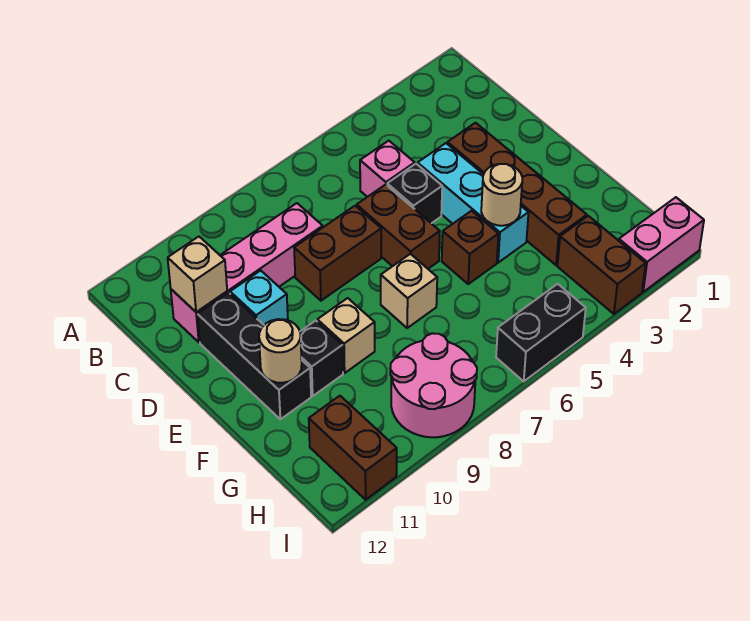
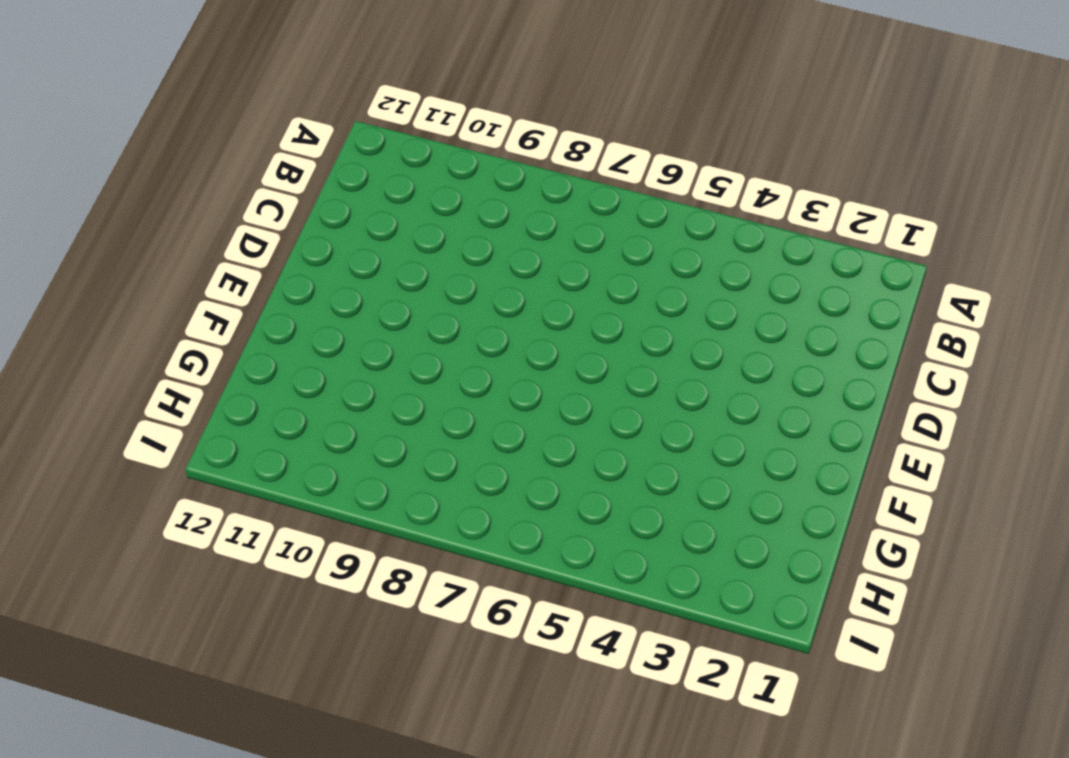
none -> pink brick C5 level 1
none -> pink brick C8:C11 level 1
none -> brown brick D3:G3 level 1

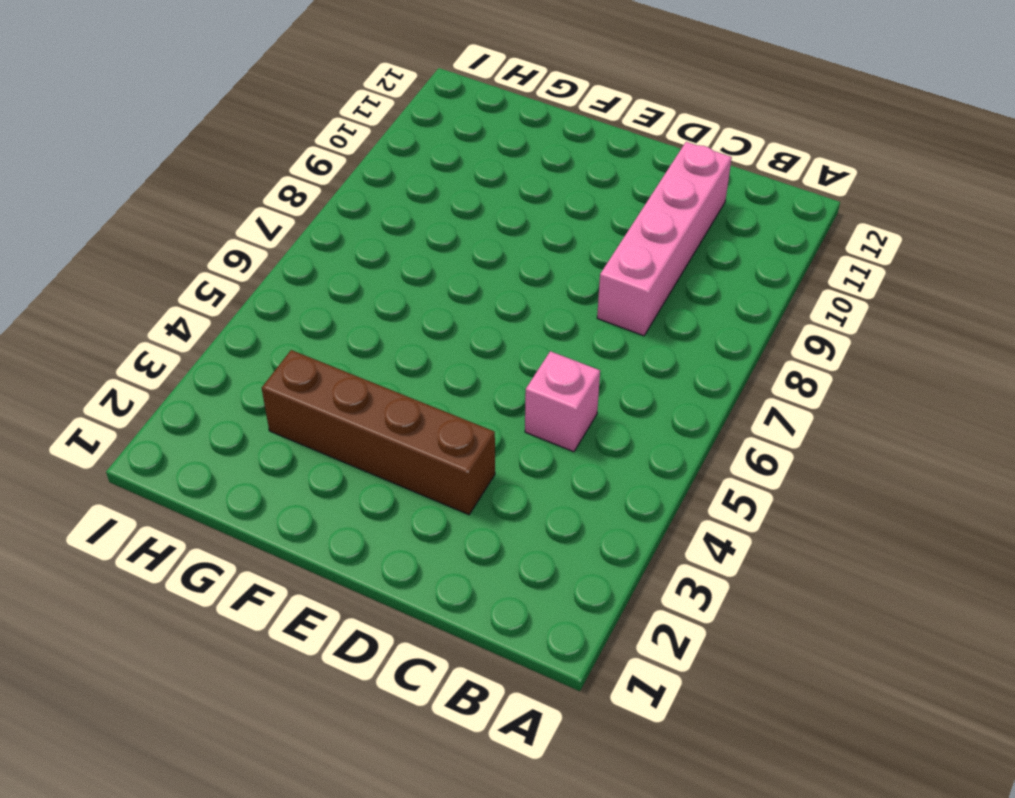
none -> cyan brick D4:F4 level 1
none -> black brick D5 level 1
none -> brown brick D6:E6 level 1

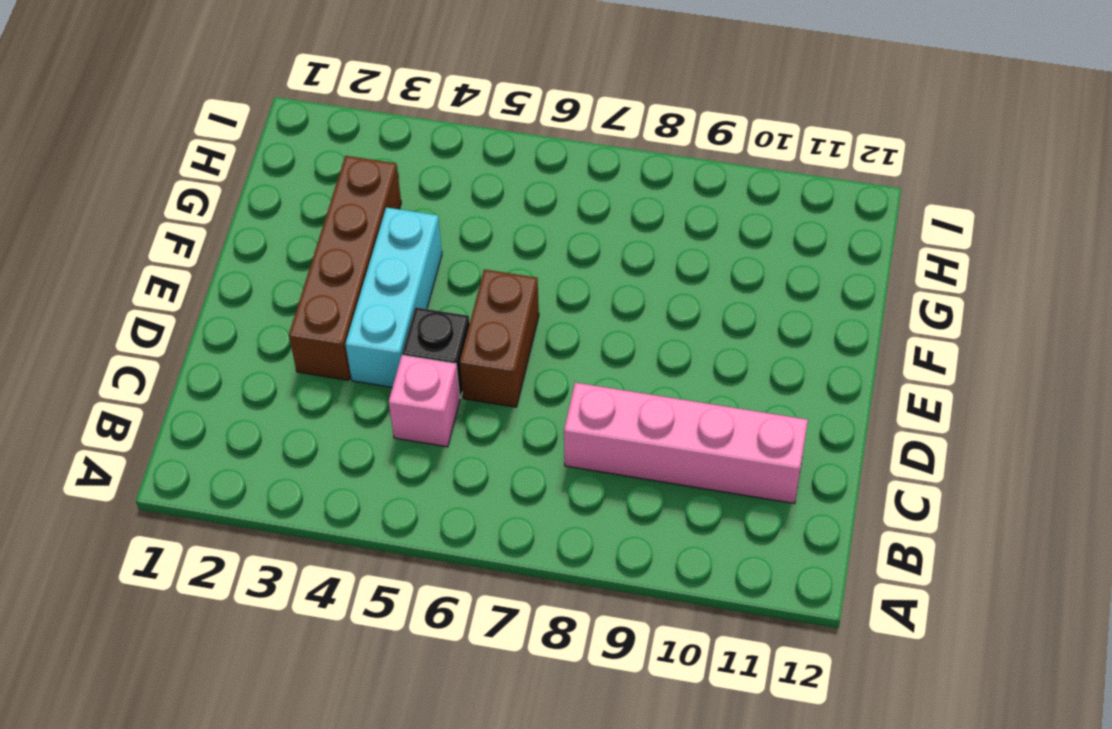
none -> brown brick D7:D8 level 1
none -> cyan brick D10 level 1
none -> black brick D11:F11 level 1

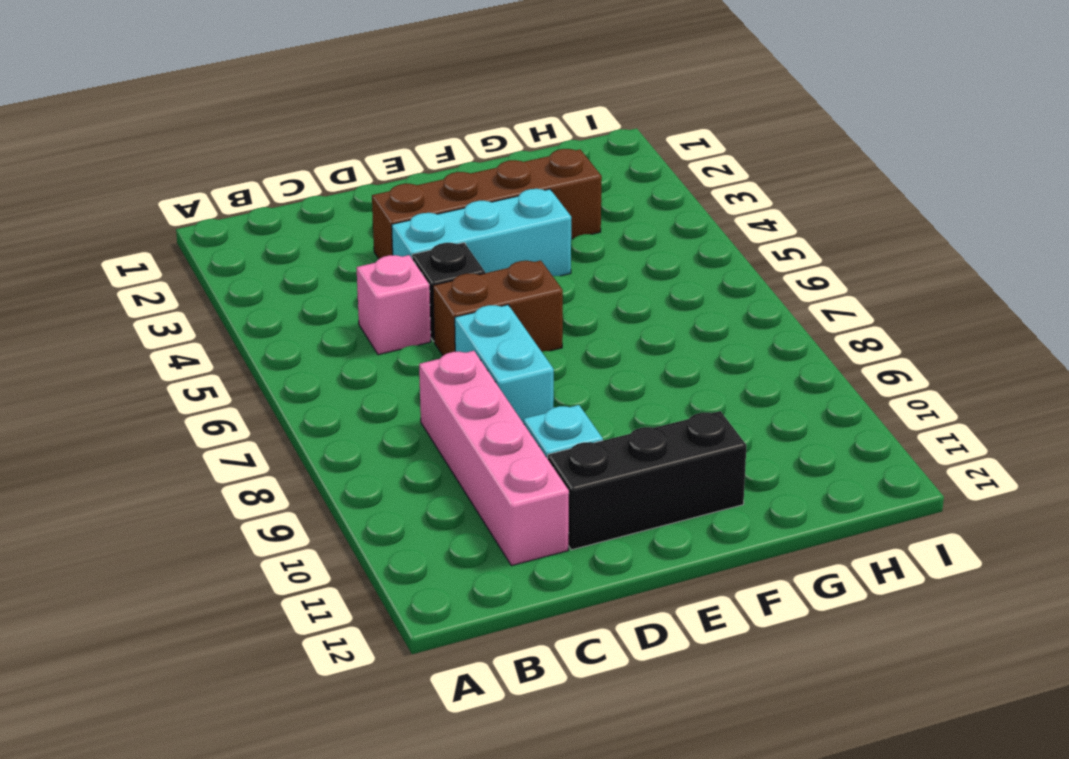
cyan brick D7:D8 level 1 -> brown brick D7:D8 level 1
none -> brown brick F5 level 1
none -> tan brick F7 level 1
none -> tan brick F9 level 1

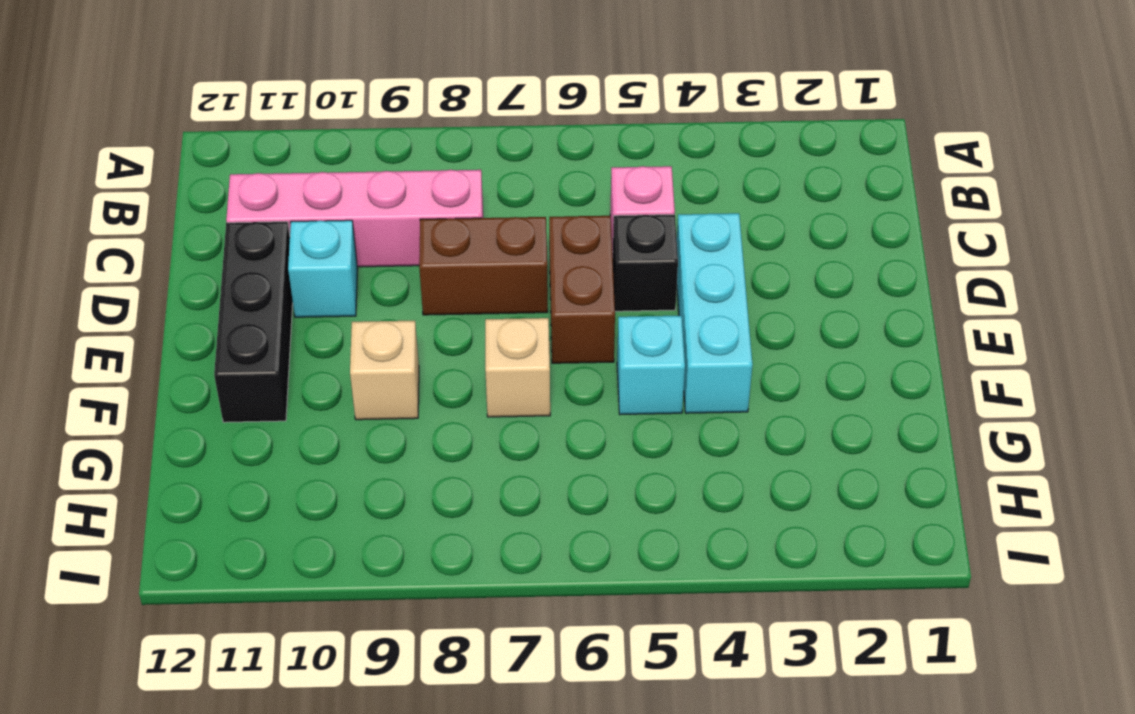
cyan brick F5 level 1 -> brown brick F5 level 1
none -> brown brick D3:G3 level 1
none -> black brick F10 level 1
none -> brown brick H3:I3 level 1

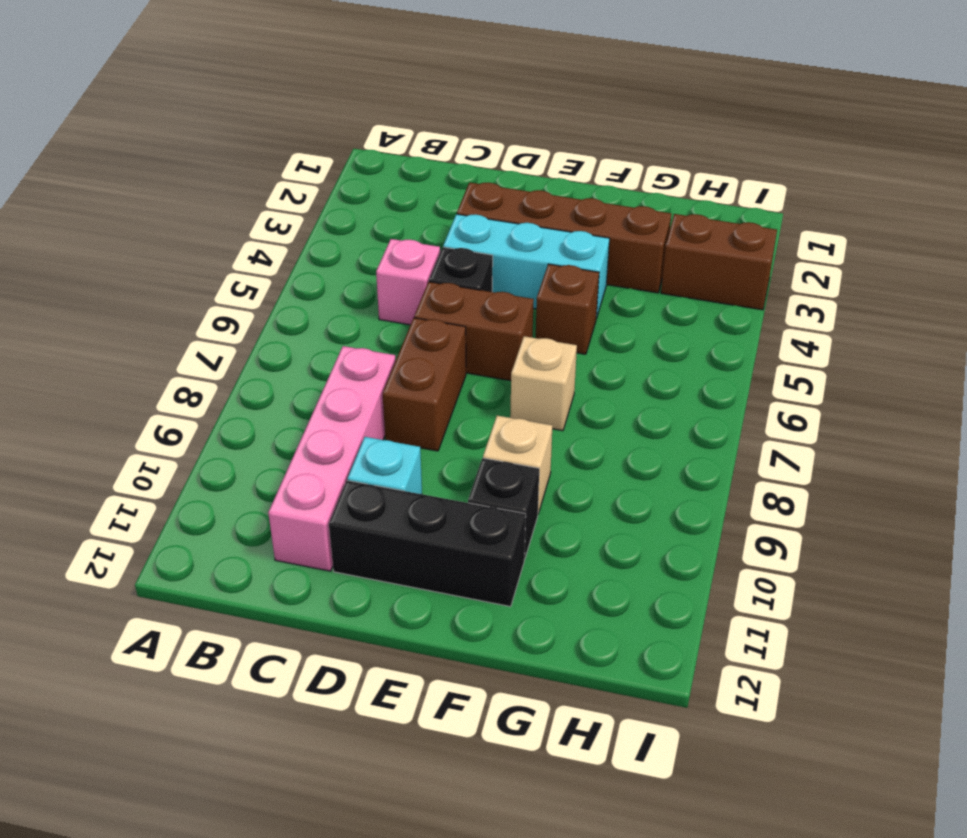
none -> pink round brick H8:I9 level 1
none -> brown brick H11:I11 level 1
none -> pink brick I1:I2 level 1

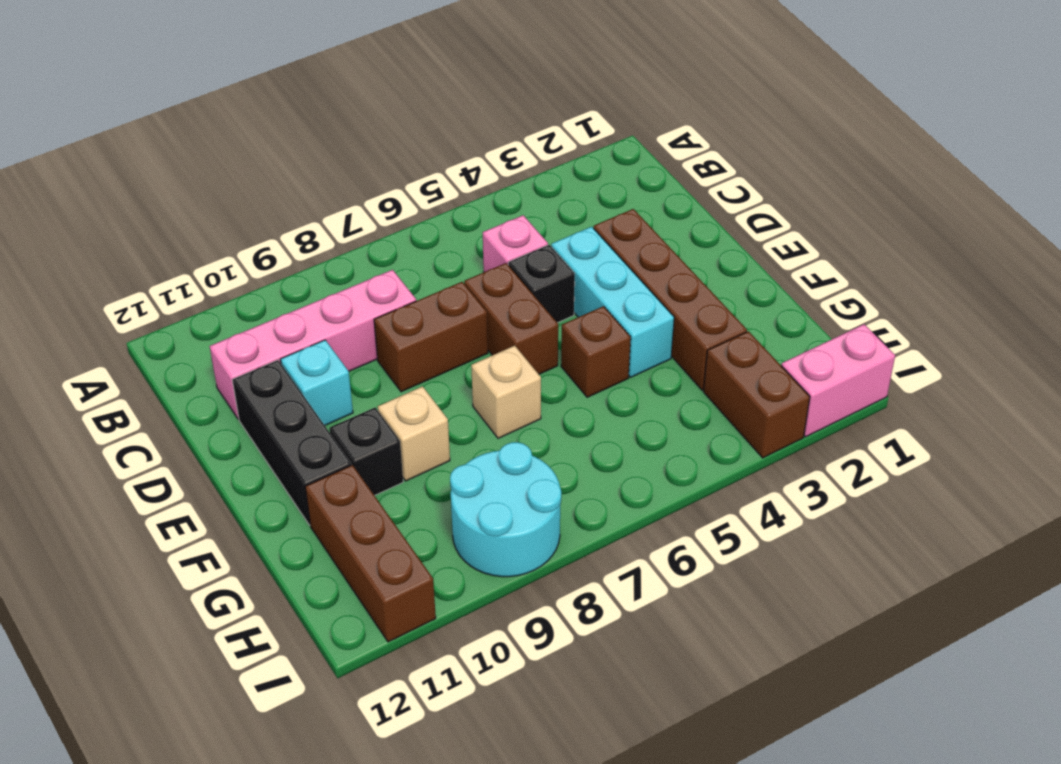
brown brick G11:I11 level 1 -> brown brick H11:I11 level 1
cyan round brick H8:I9 level 1 -> pink round brick H8:I9 level 1
none -> black brick I5:I6 level 1
none -> tan brick C11 level 2
none -> tan round brick F4 level 2

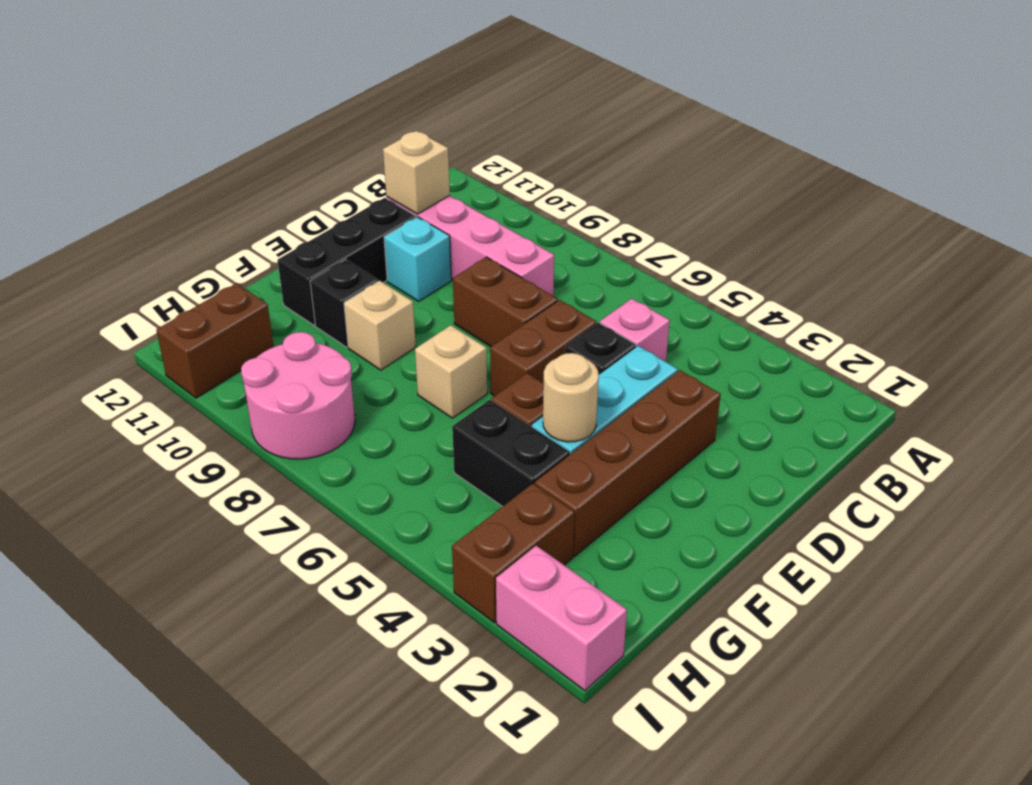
black brick G4:G5 level 1 -> black brick I5:I6 level 1
none -> tan round brick F11 level 2

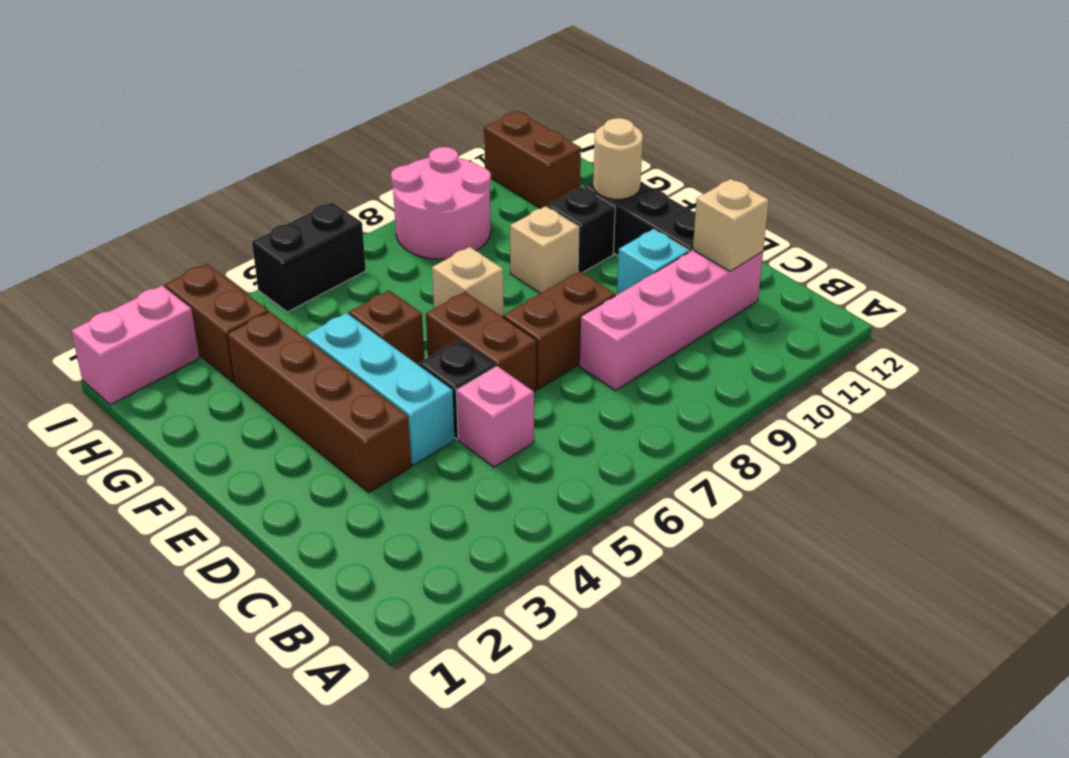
none -> tan round brick F4 level 2

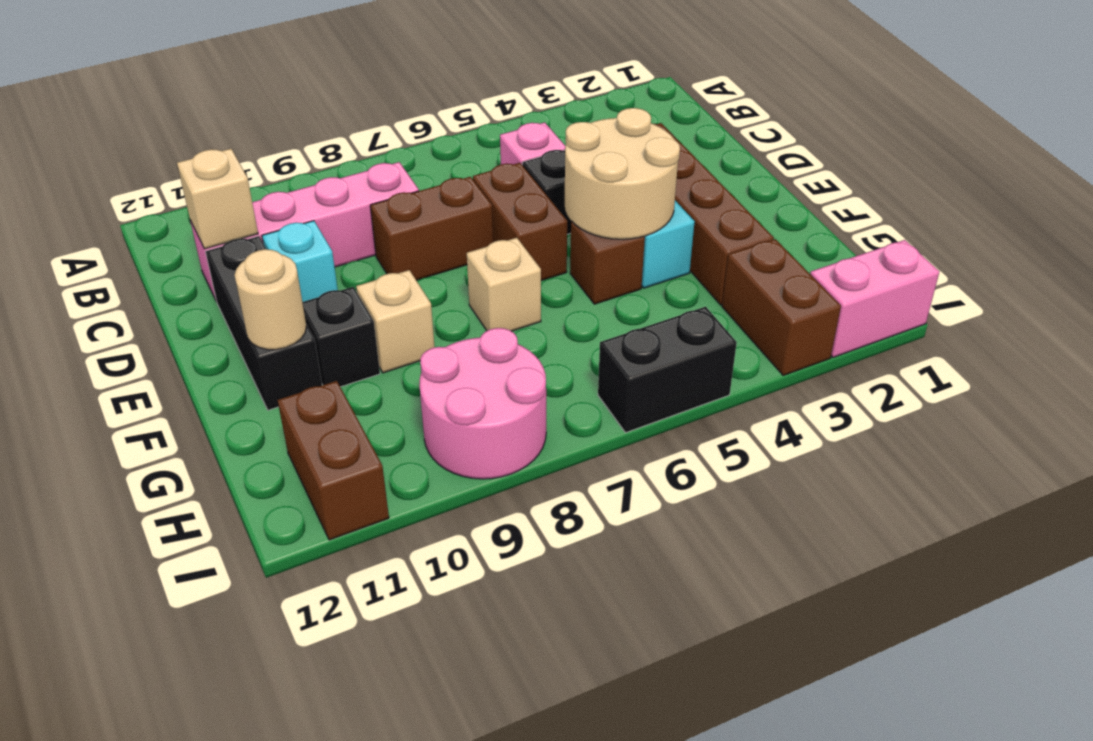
tan round brick E4:F5 level 2 -> tan round brick F4 level 2

